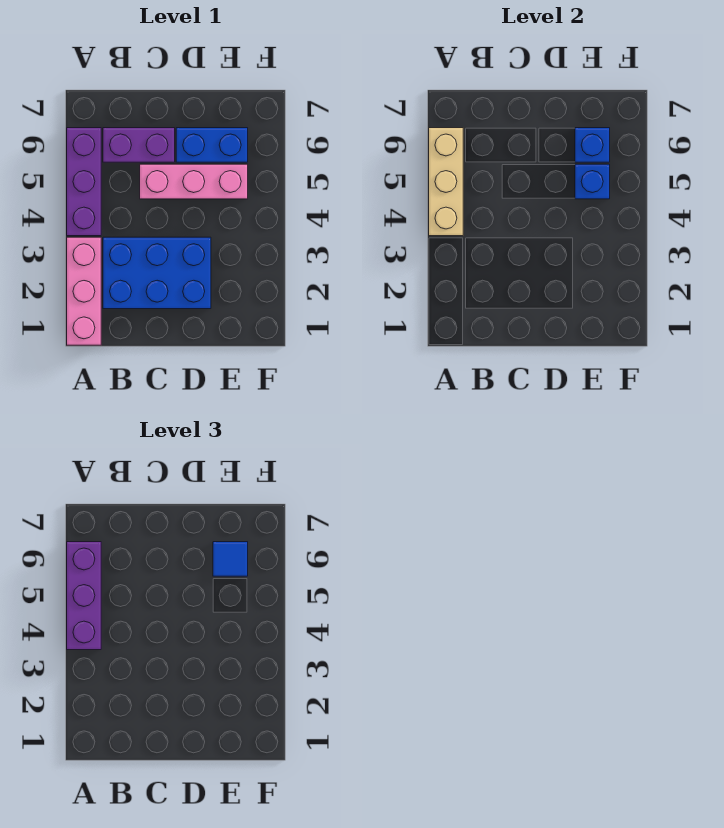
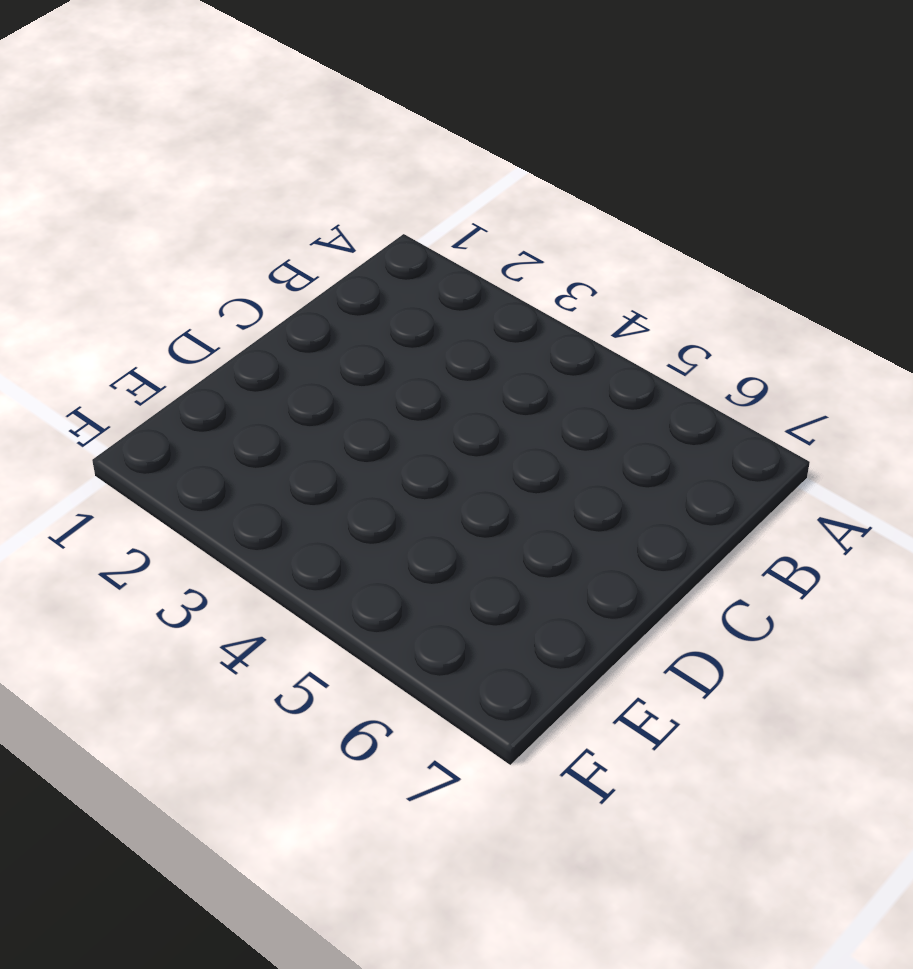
none -> pink brick A1:A3 level 1
none -> purple brick A4:A6 level 1

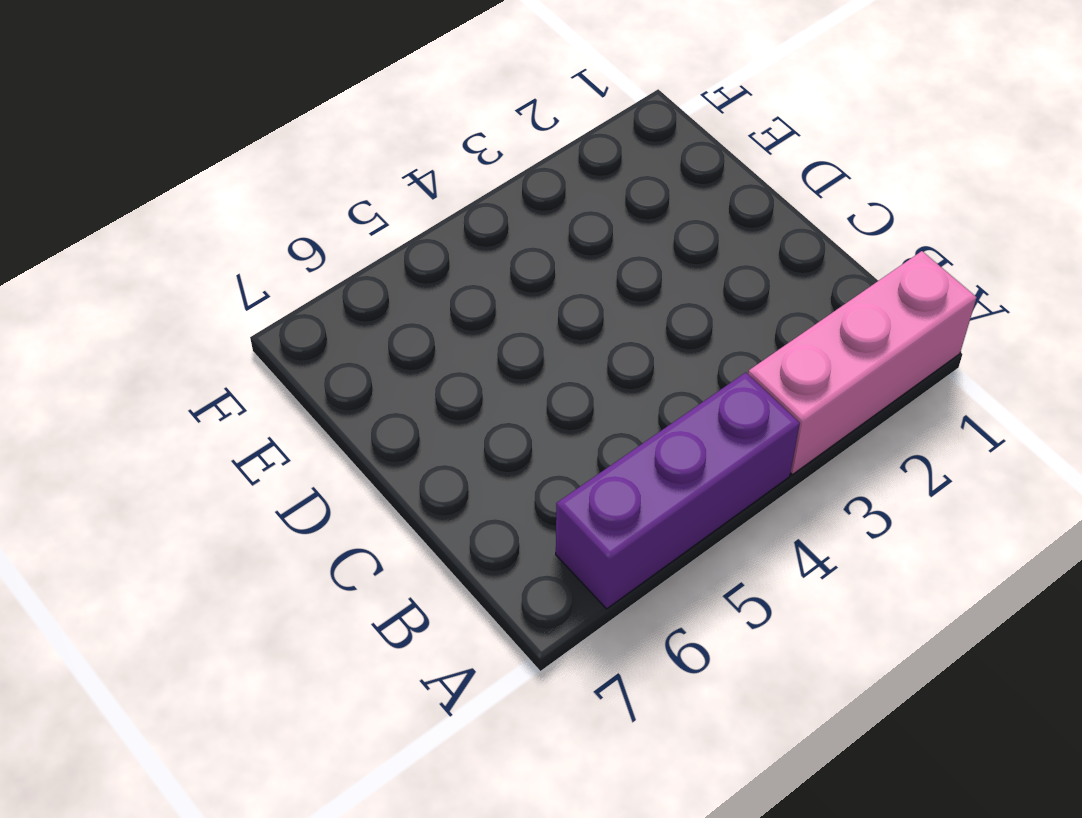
none -> blue brick B2:D3 level 1
none -> purple brick B6:C6 level 1

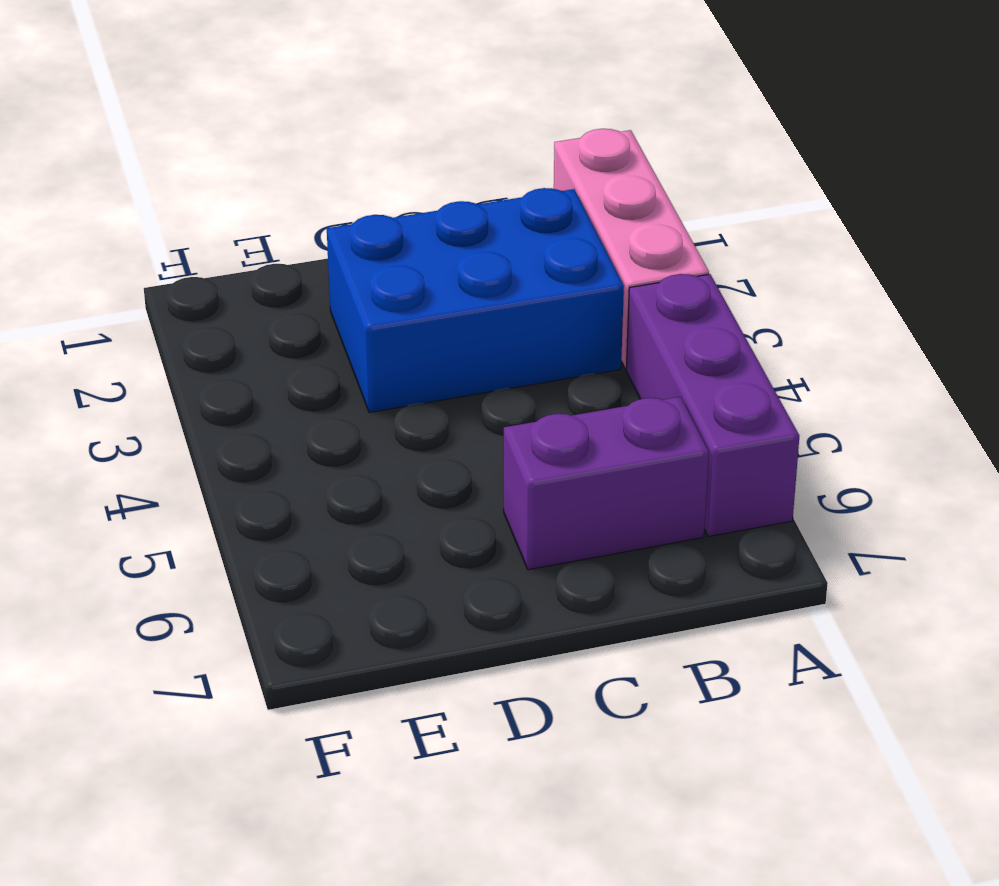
none -> pink brick C5:E5 level 1
none -> blue brick D6:E6 level 1

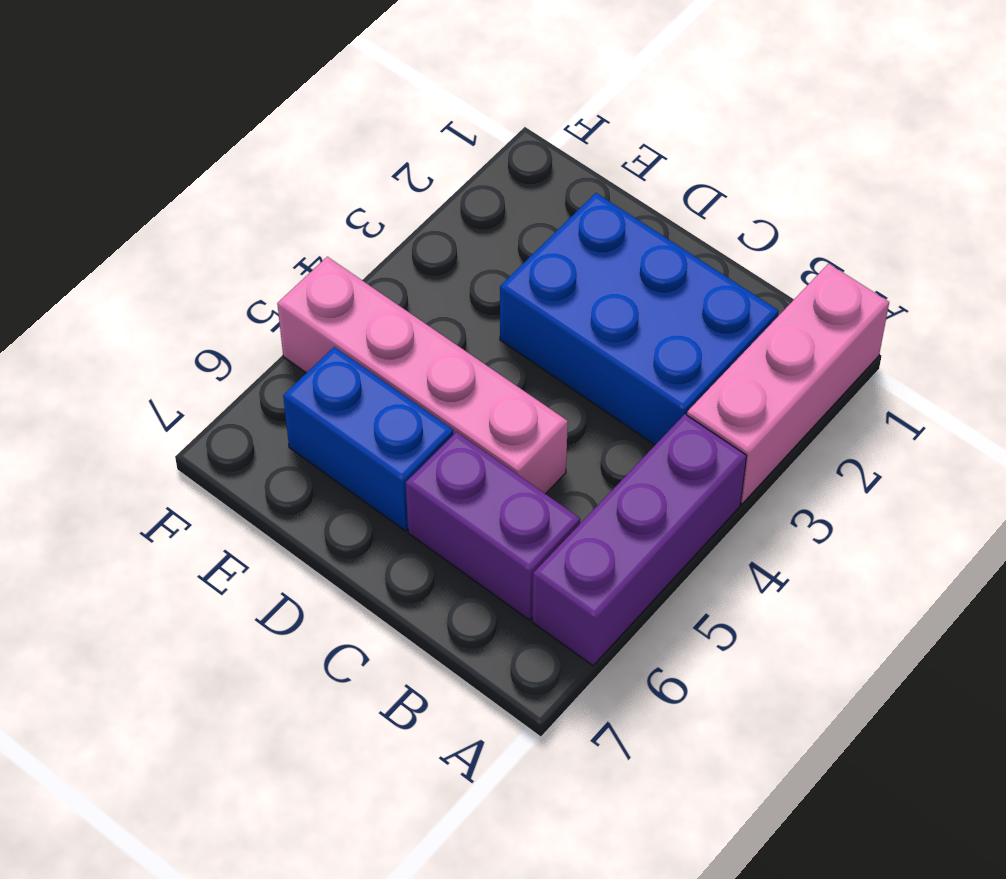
pink brick C5:F5 level 1 -> pink brick C5:E5 level 1
none -> tan brick A4:A6 level 2
none -> blue brick E5 level 2

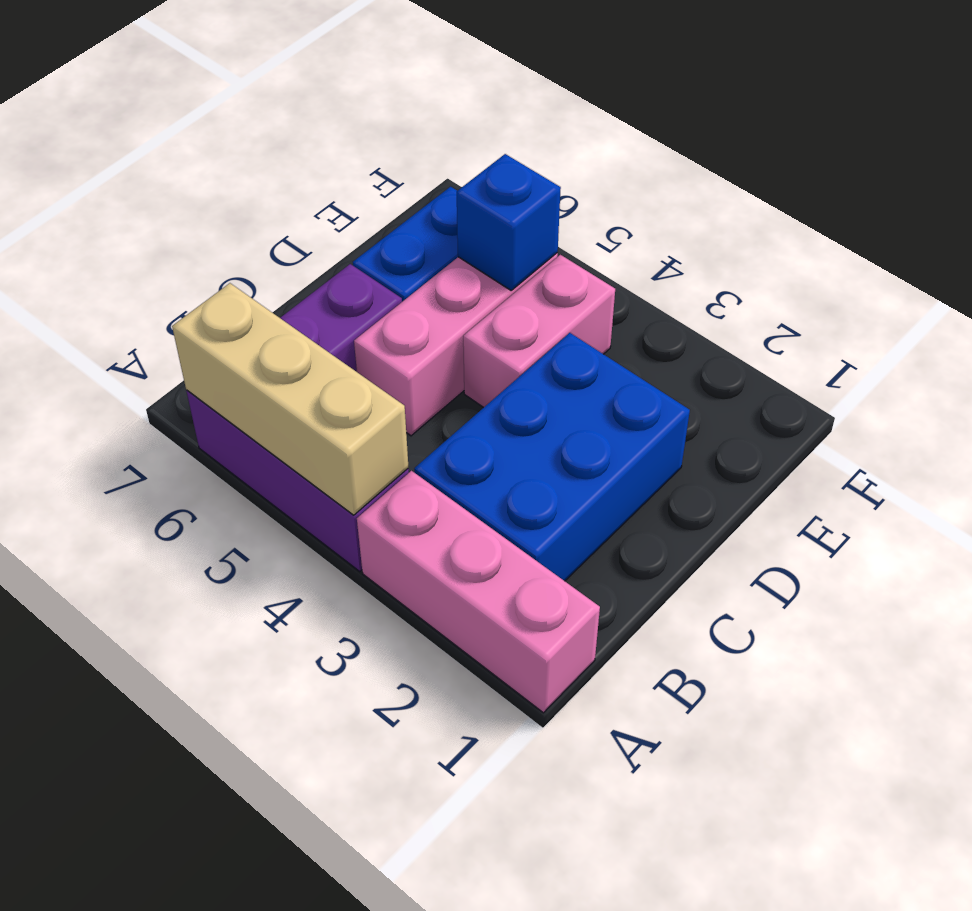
pink brick D4:E4 level 1 -> none
none -> blue brick E6 level 2
none -> purple brick A4:A6 level 3

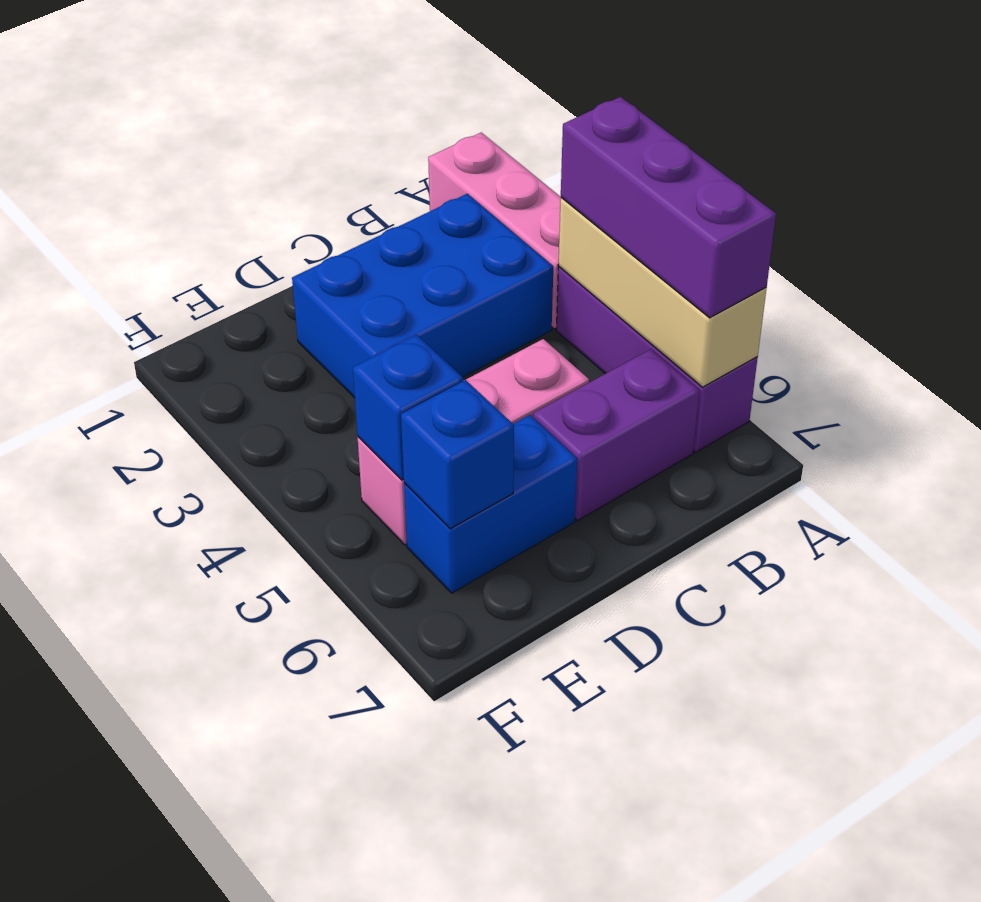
none -> blue tile E6 level 3

